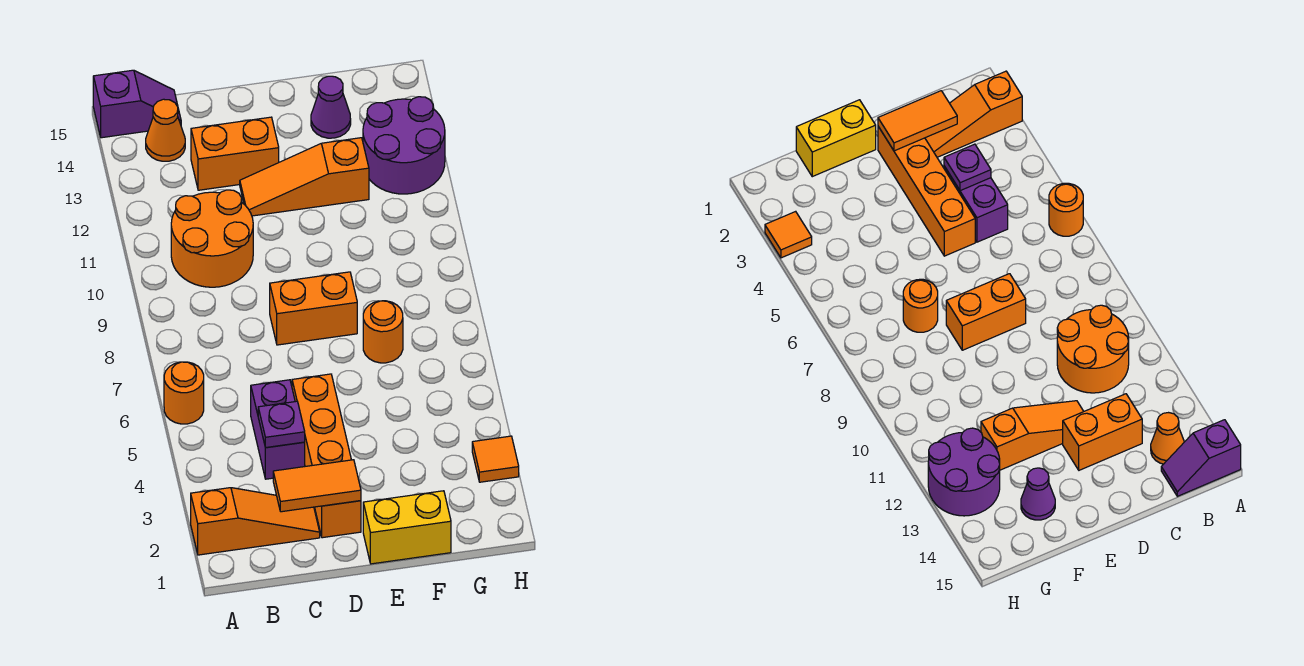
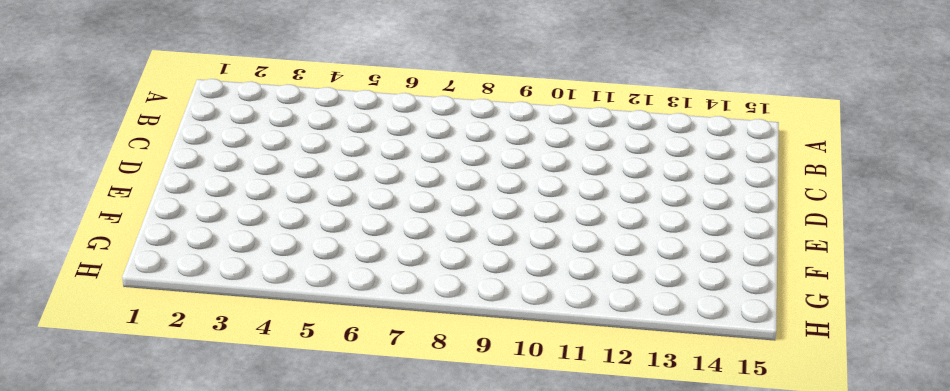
none -> orange slope A2:C2 level 1 top A
none -> orange round brick A6 level 1
none -> purple slope A15:B15 level 1 top A

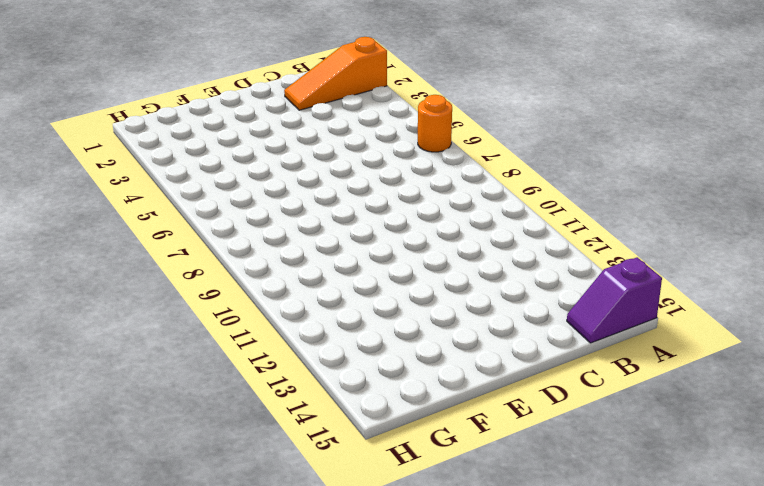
none -> orange round brick B10:C11 level 1
none -> orange cone B14 level 1
none -> purple brick C4:C5 level 1

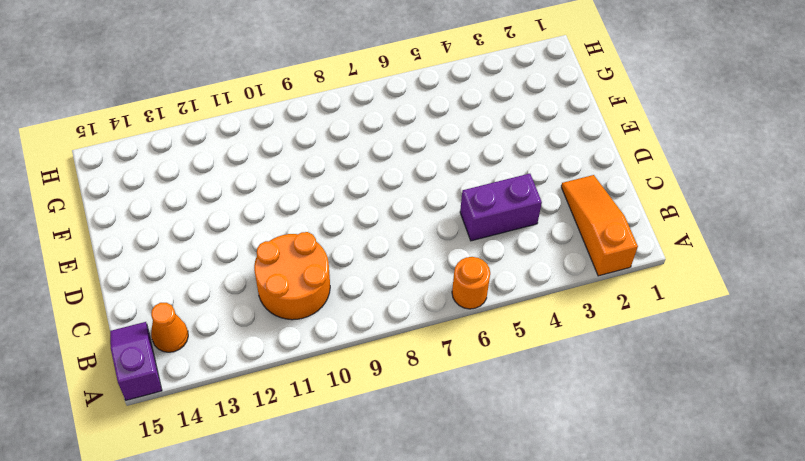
none -> orange brick C13:D13 level 1
none -> orange brick D2:D5 level 1
none -> orange brick D8:E8 level 1

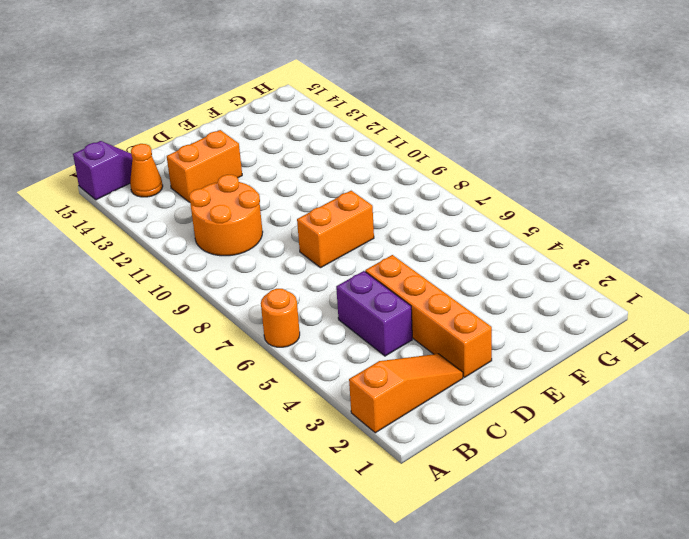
none -> orange slope D12:F12 level 1 top F
none -> yellow brick E1:F1 level 1
none -> orange round brick F7 level 1

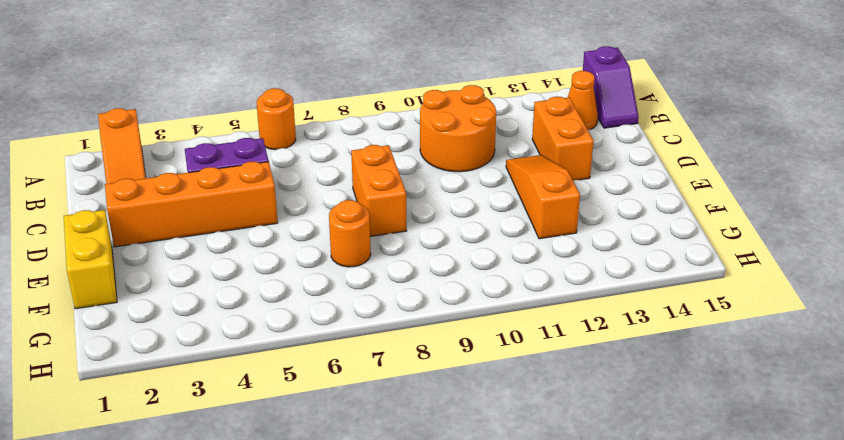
none -> purple cone F14 level 1
none -> purple round brick G12:H13 level 1
none -> orange tile H3 level 1

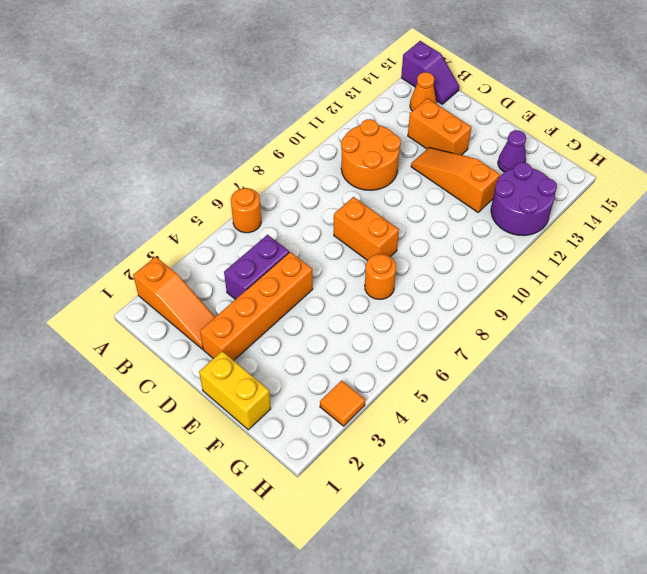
none -> orange tile C2:D2 level 2
none -> purple plate C4 level 2

